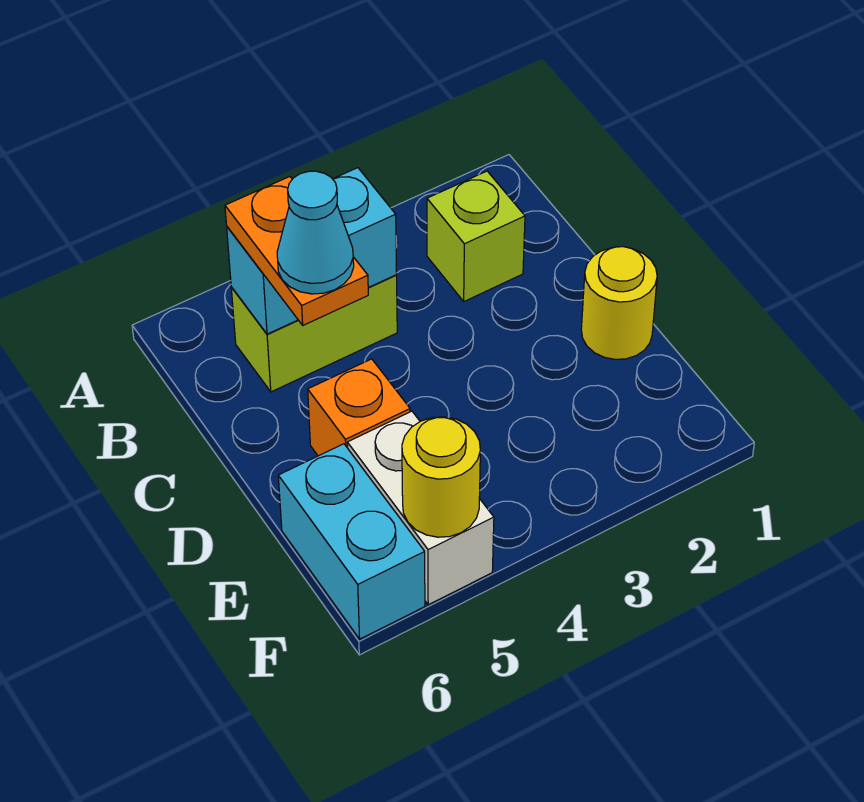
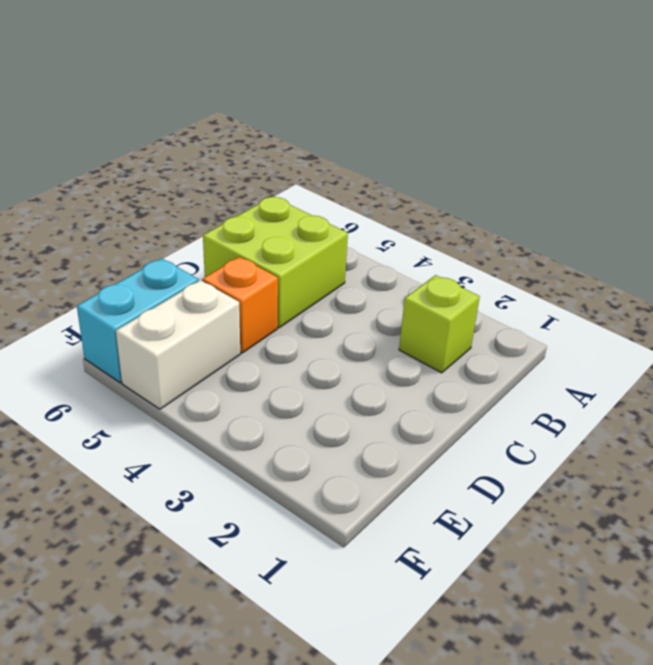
lime brick B5:C6 level 1 -> lime brick B4:B5 level 1
none -> yellow round brick D1 level 1
none -> cyan brick B4:B5 level 2

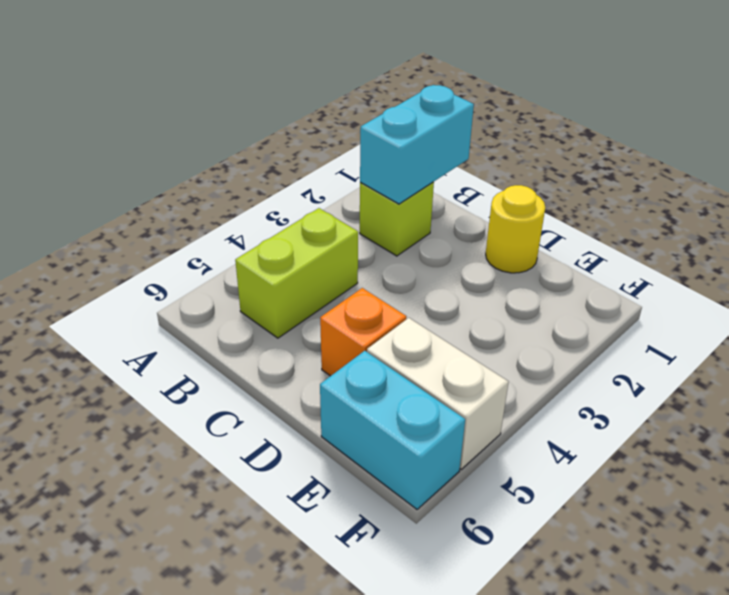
cyan brick B1:B2 level 2 -> cyan brick B4:B5 level 2
none -> yellow round brick F5 level 2
none -> orange plate B5:C5 level 3

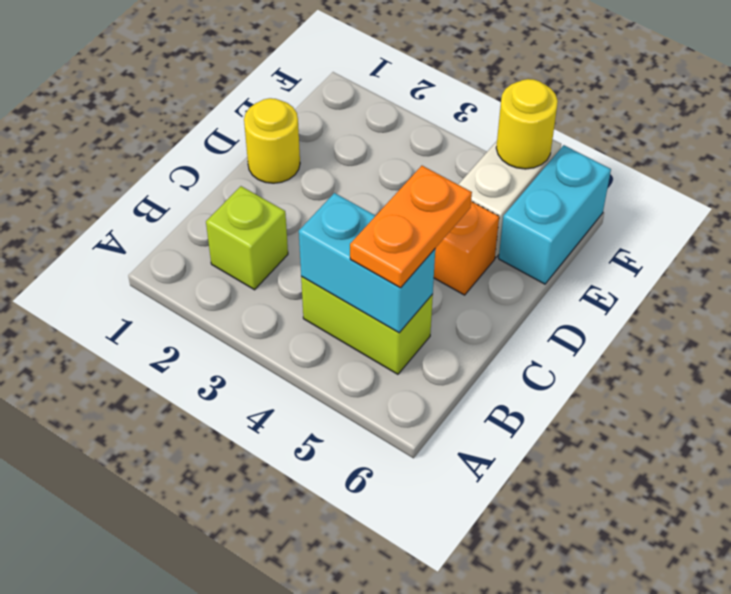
none -> cyan cone C5 level 4

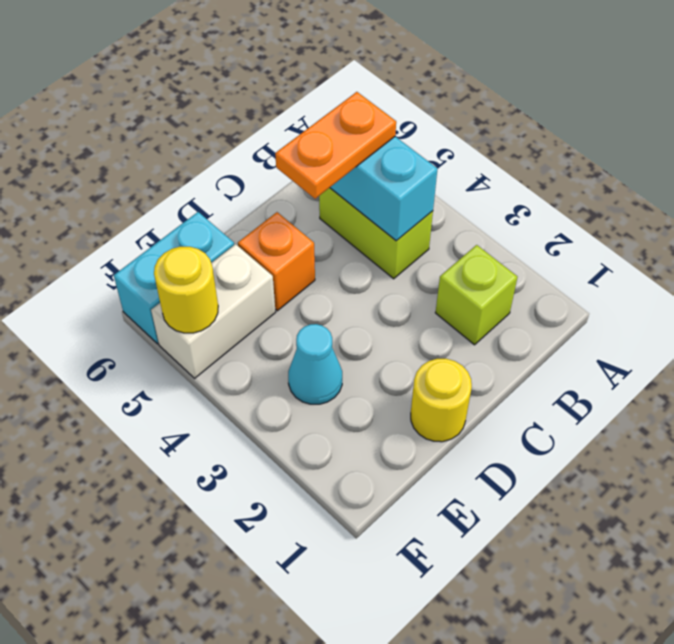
cyan cone E3 level 1 -> cyan cone C5 level 4

